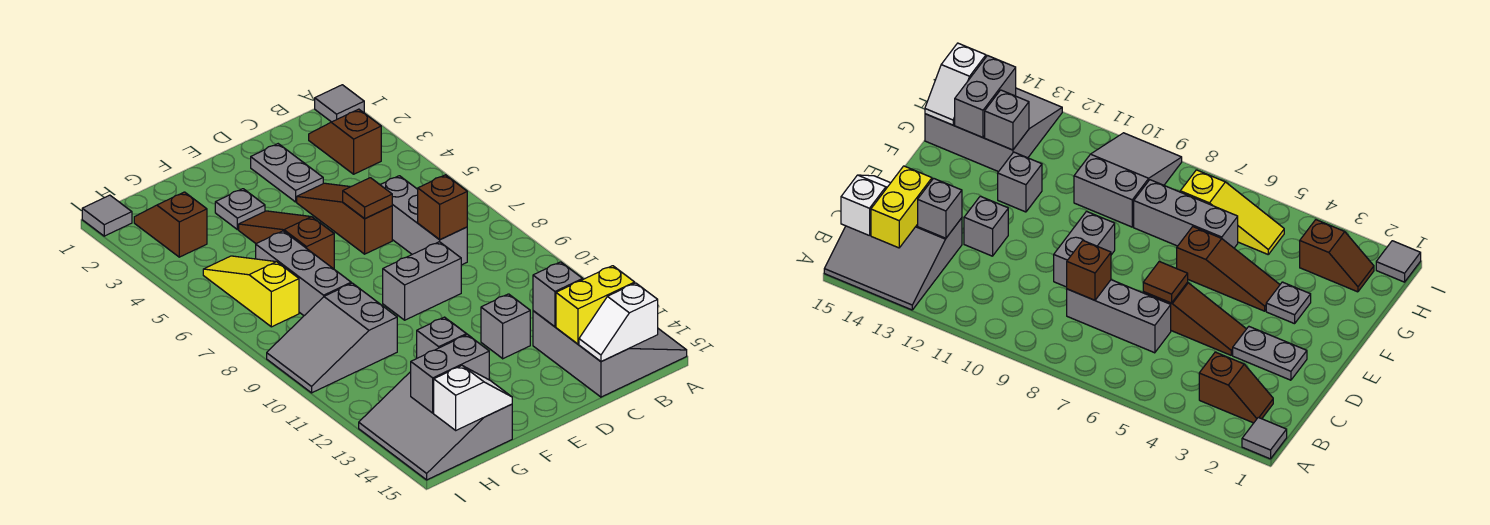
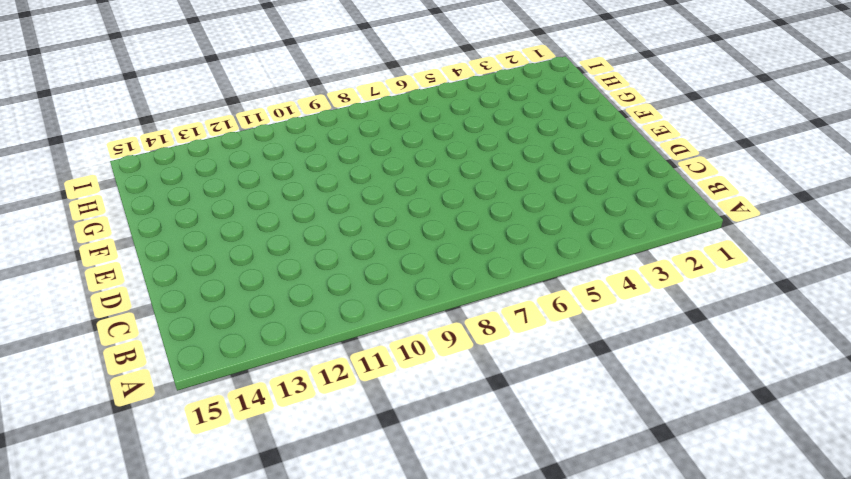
none -> grey tile A1 level 1
none -> grey slope A13:C15 level 1 top C
none -> brown slope B2:B3 level 1 top 3

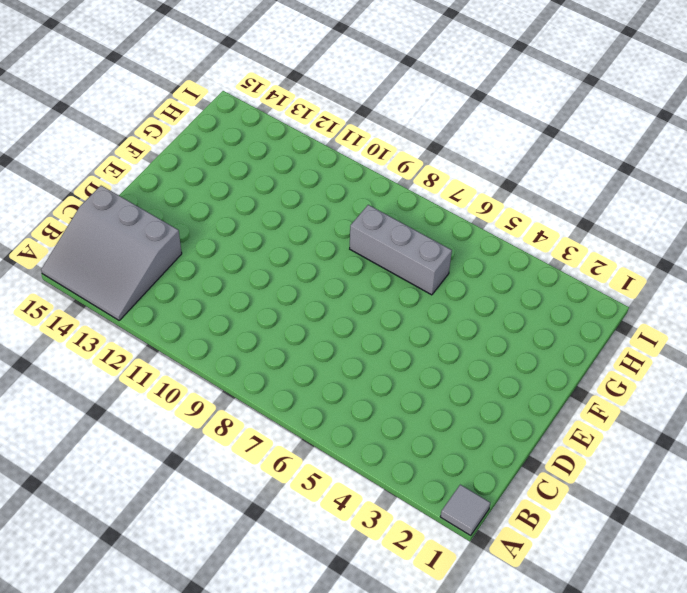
none -> brown slope B2:B3 level 1 top 3
none -> grey brick C6:C8 level 1
none -> grey plate D2:D3 level 1

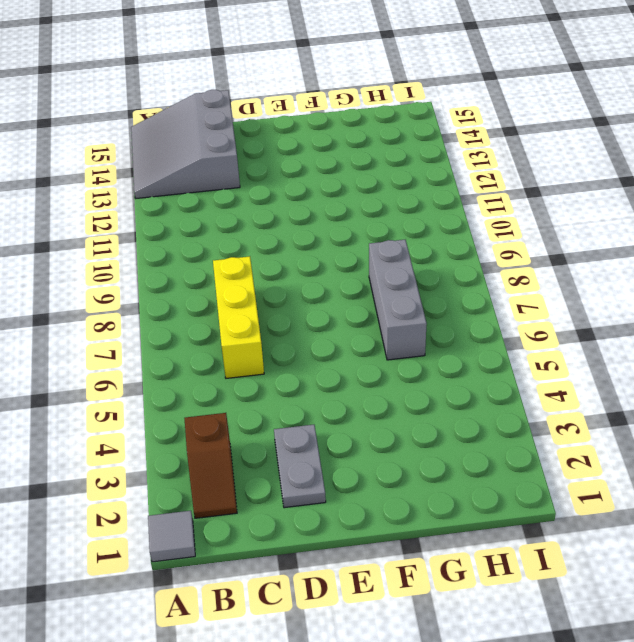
yellow brick C6:C8 level 1 -> grey brick C6:C8 level 1
none -> brown slope D4:D6 level 1 top 6
none -> grey brick D9:E9 level 1
none -> grey brick D12 level 1

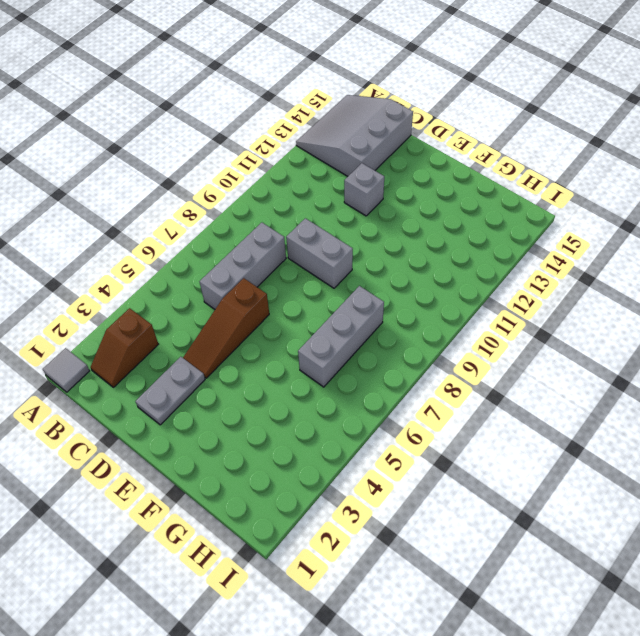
none -> grey plate F3 level 1
none -> brown slope F4:F6 level 1 top 6
none -> grey brick F12 level 1

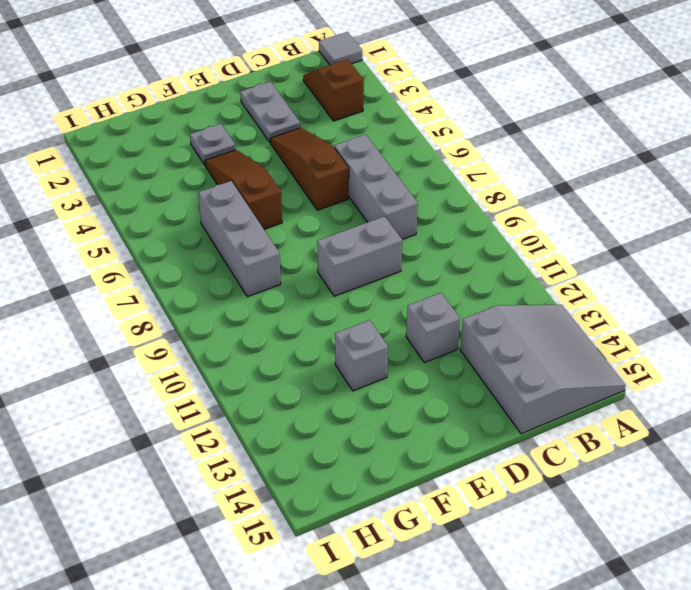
none -> grey slope G9:I10 level 1 top G
none -> grey slope G13:I15 level 1 top G
none -> brown slope H2:H3 level 1 top 3

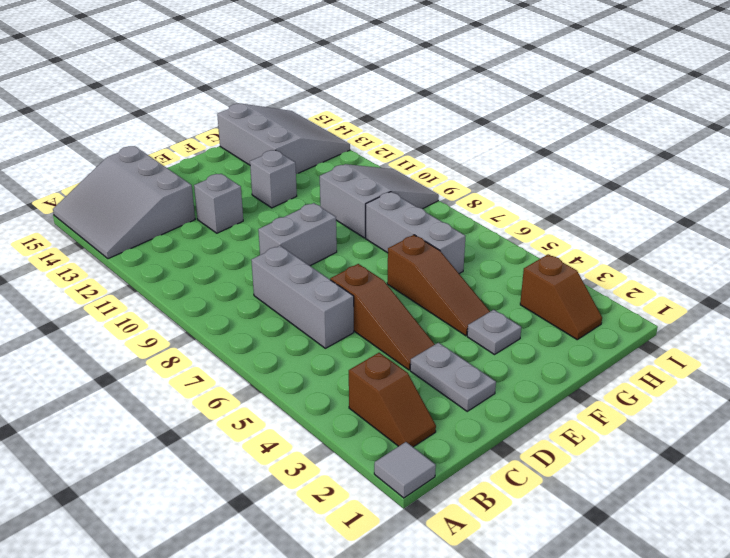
none -> yellow slope H5:H7 level 1 top 7
none -> grey tile I1 level 1
none -> yellow brick B14:C14 level 2

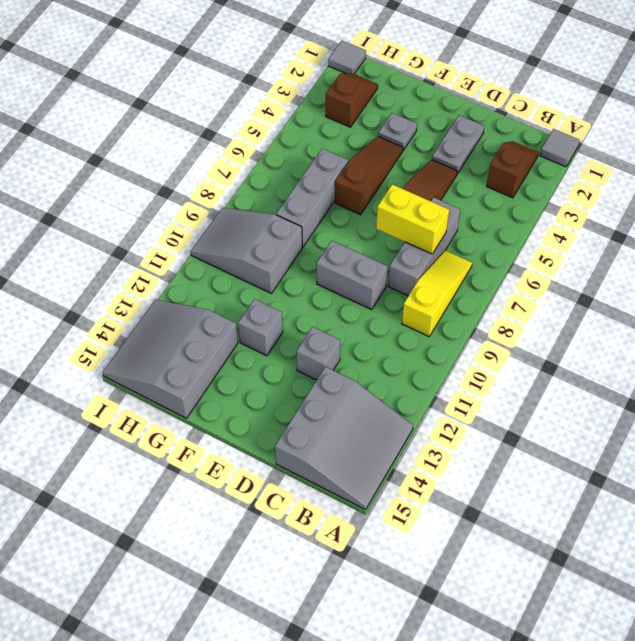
yellow slope B7:B9 level 1 top 9 -> yellow slope H5:H7 level 1 top 7
yellow brick C7:D7 level 2 -> yellow brick B14:C14 level 2
none -> white slope B15:C15 level 2 top B
none -> brown brick C8 level 2
none -> grey brick C13 level 2

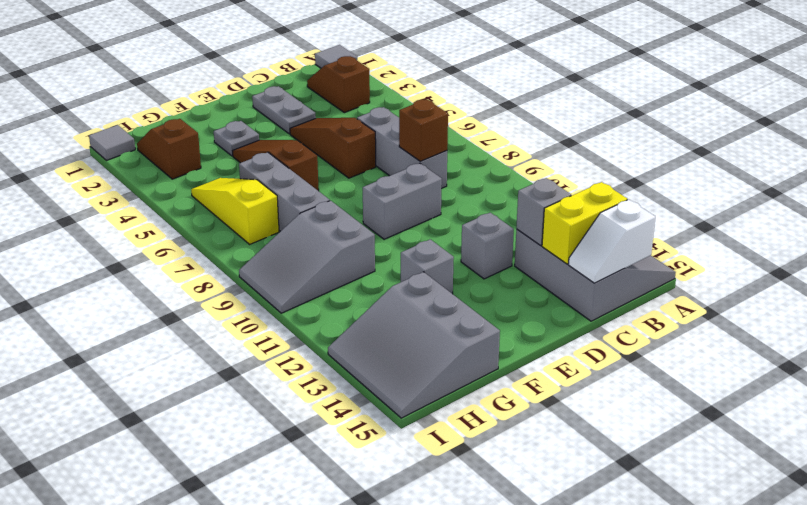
none -> brown tile D6 level 2
none -> grey brick G13 level 2
none -> grey brick G14:H14 level 2

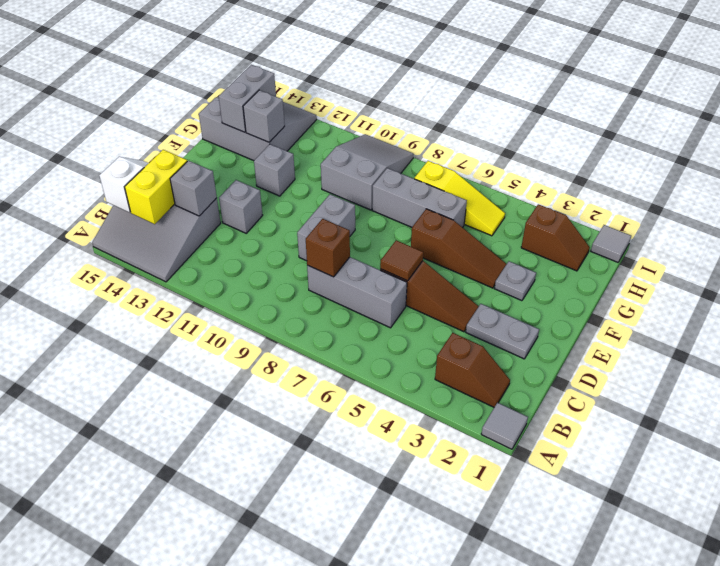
none -> white slope G15:H15 level 2 top H

